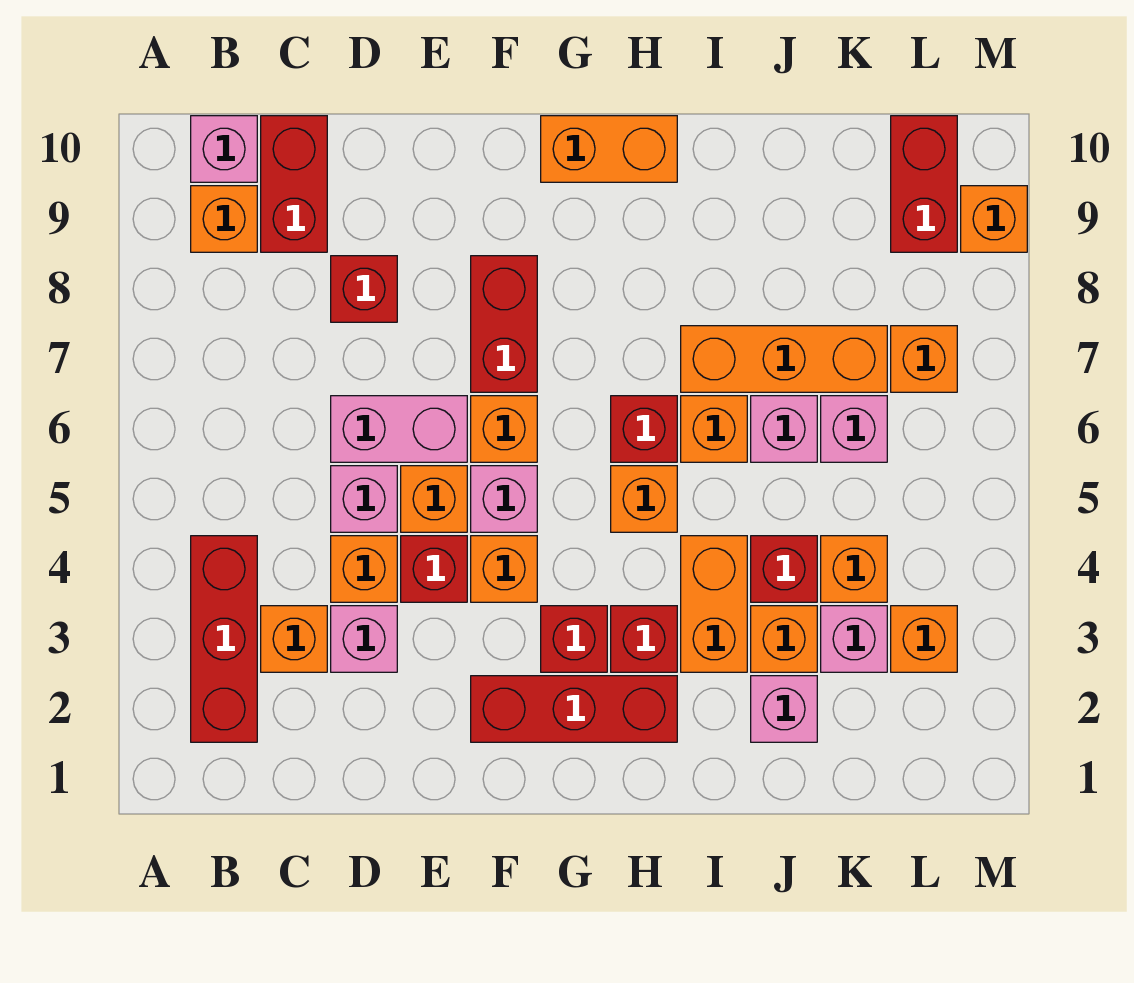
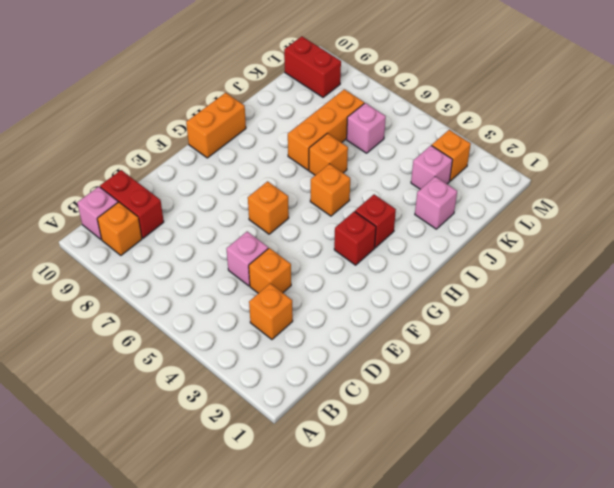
none -> red brick B2:B4 level 1
none -> pink brick D3 level 1
none -> pink brick D6:E6 level 1
none -> red brick D8 level 1

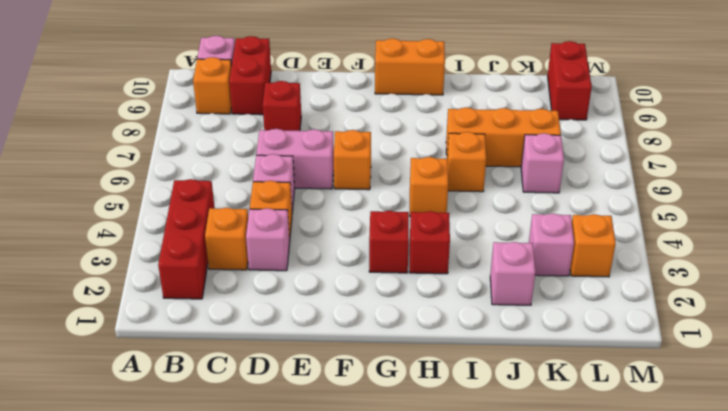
none -> red brick E4 level 1
none -> orange brick E5 level 1
none -> red brick F2:H2 level 1
none -> orange brick F4 level 1

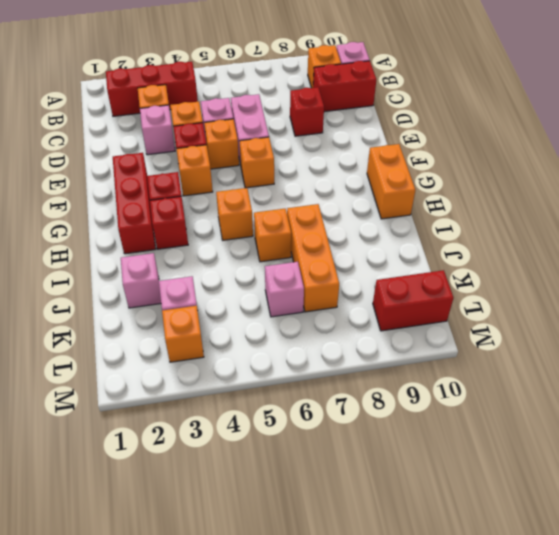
none -> pink brick F5 level 1
none -> red brick F7:F8 level 1
none -> red brick H6 level 1
none -> orange brick I3:I4 level 1

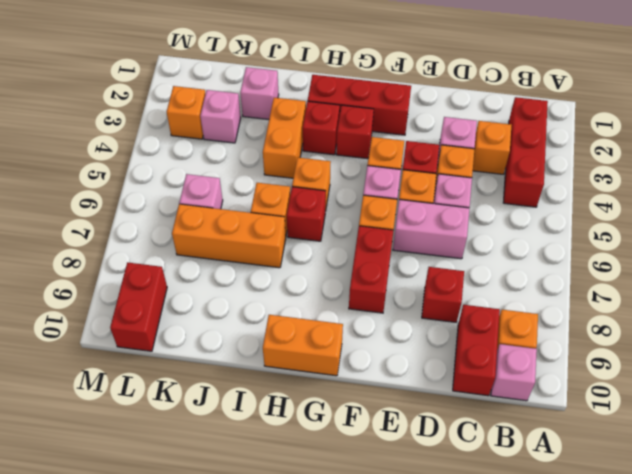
none -> orange brick J3 level 1
none -> red brick J4 level 1
none -> pink brick J6 level 1
none -> orange brick K4 level 1

